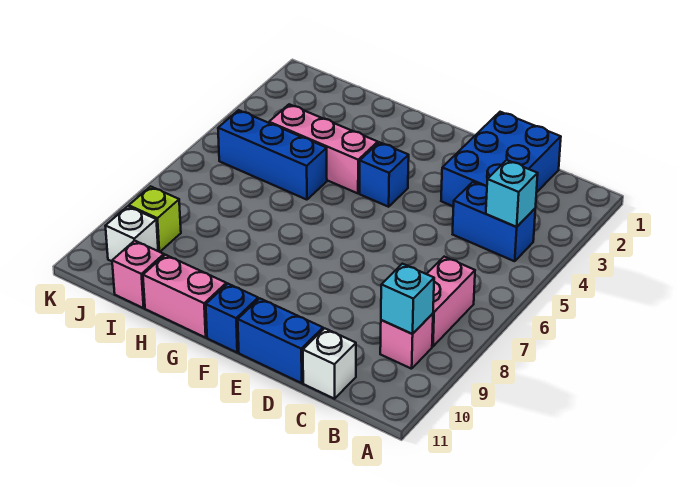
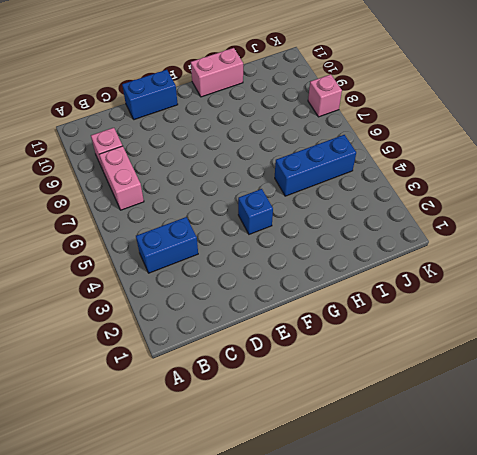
pink brick K8 level 1 -> pink brick I11 level 1
none -> blue brick C1:D3 level 1
none -> white brick C11 level 1
none -> blue brick F11 level 1

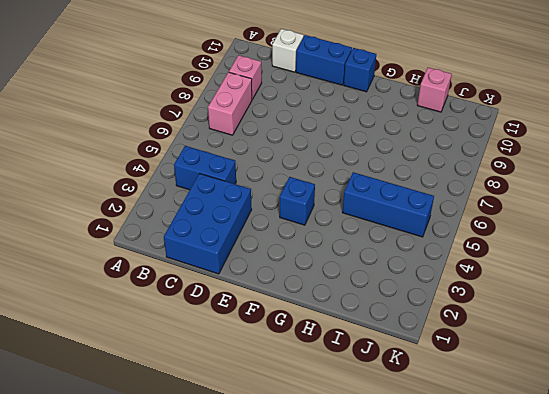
none -> pink brick G4:I4 level 1
none -> pink brick G11:H11 level 1
none -> lime brick J9 level 1

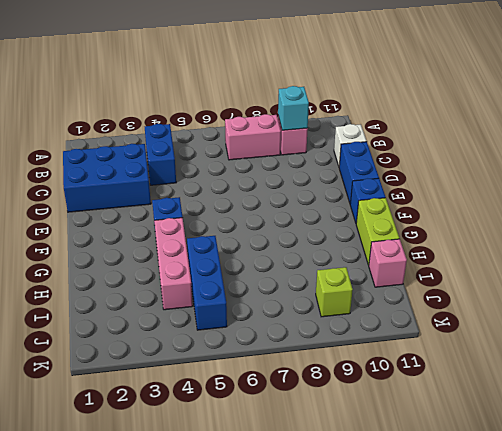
lime brick G11:H11 level 1 -> pink brick G11:H11 level 1
none -> white brick J10 level 1
none -> cyan brick B4 level 2

